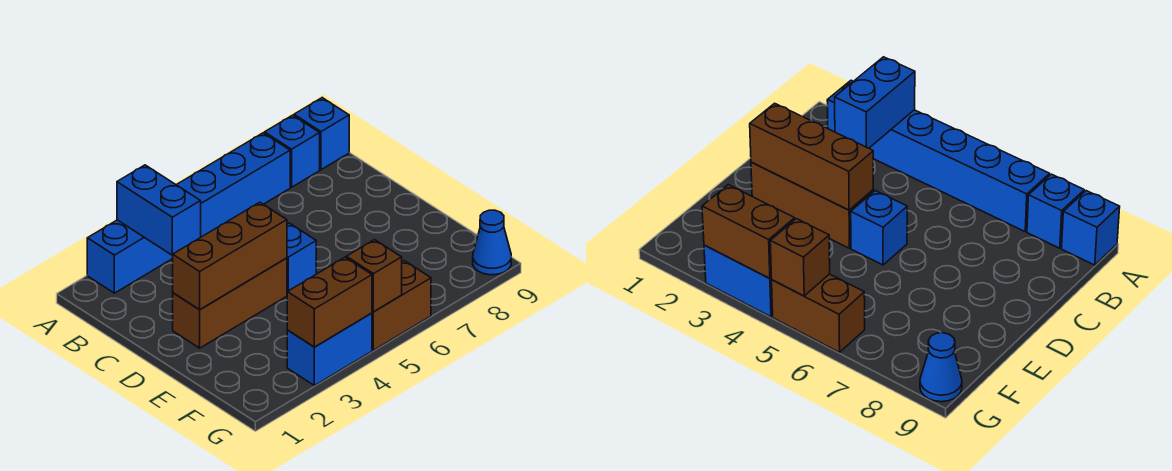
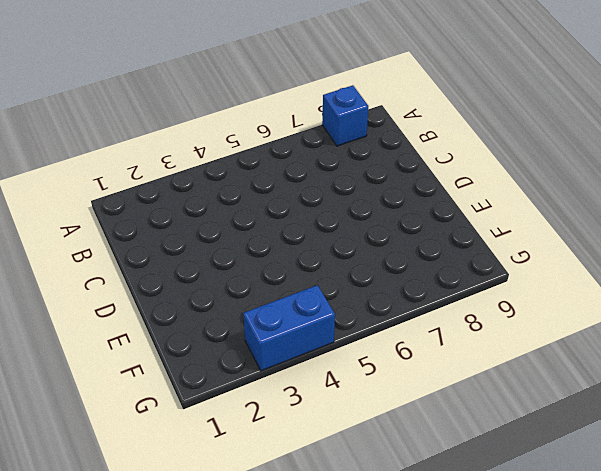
none -> blue brick A2:A7 level 1
none -> blue brick A9 level 1
none -> brown brick D2:D4 level 1

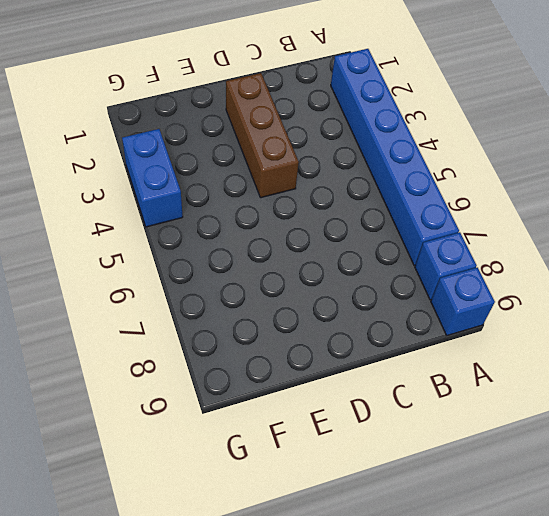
none -> blue brick D5 level 1
none -> brown brick G5:G6 level 1
none -> blue cone G9 level 1

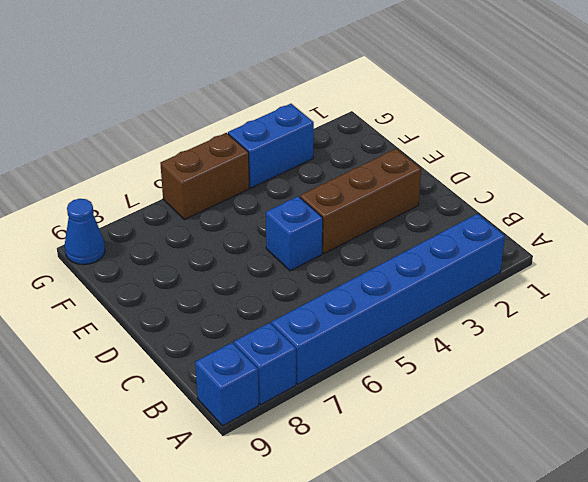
none -> blue brick A3:B3 level 2
none -> brown brick D2:D4 level 2
none -> brown brick G3:G4 level 2

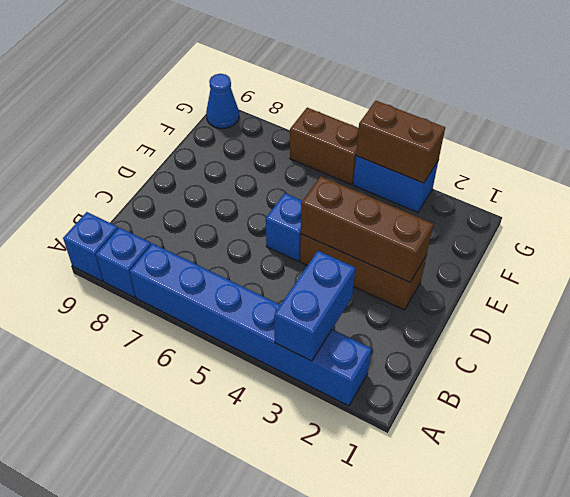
none -> brown brick G5 level 2

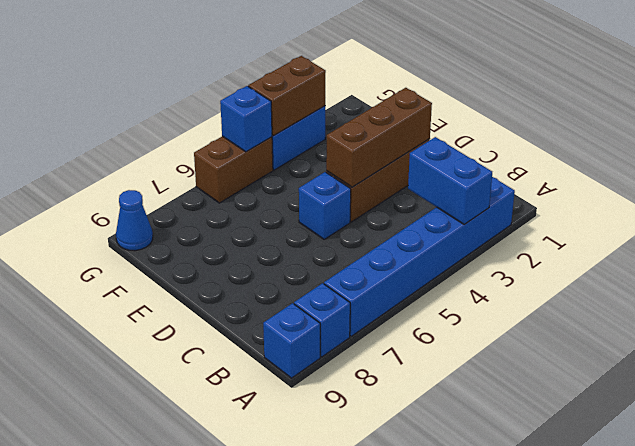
blue brick G5 level 2 -> brown brick G5 level 2

